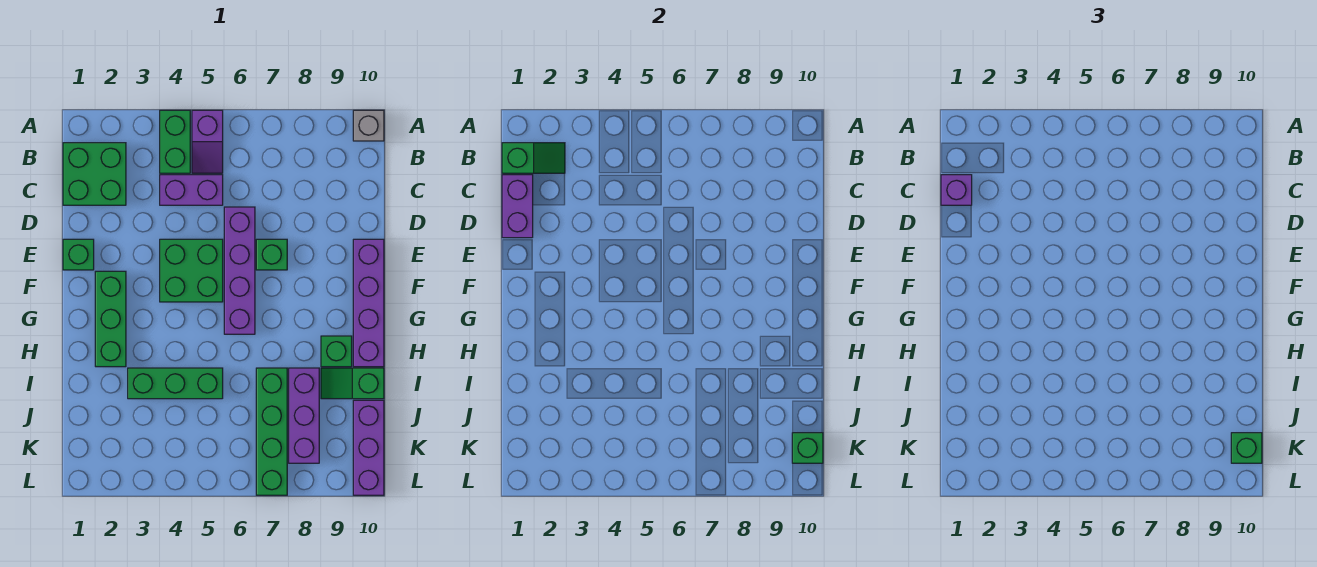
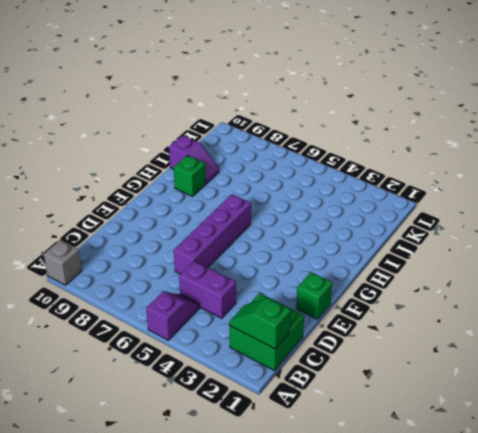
purple slope I9:I10 level 1 top 10 -> green slope I9:I10 level 1 top 10
none -> green brick A4:B4 level 1
none -> green brick E4:F5 level 1
none -> green brick E7 level 1

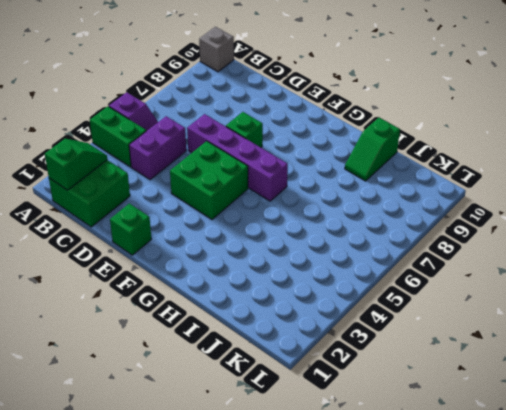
none -> purple brick E10:H10 level 1
none -> green brick F2:H2 level 1
none -> green brick H9 level 1

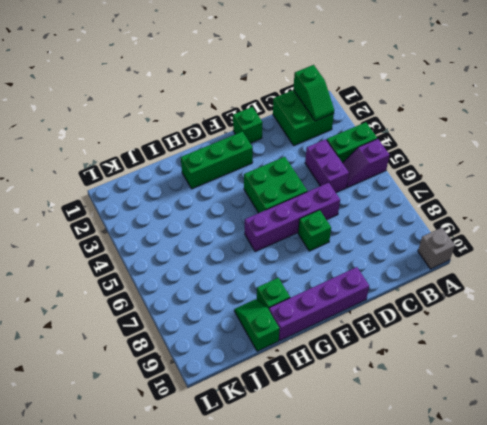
none -> green brick I3:I5 level 1
none -> green brick I7:L7 level 1
none -> purple brick I8:K8 level 1

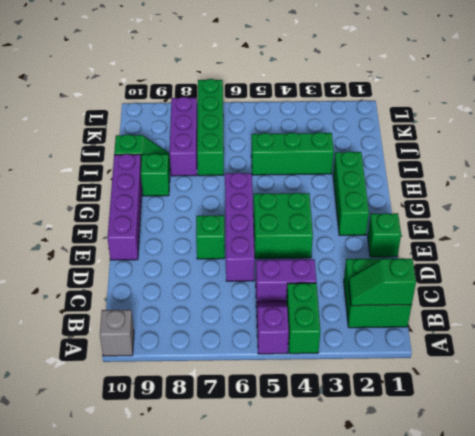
none -> purple brick J10:L10 level 1
none -> purple brick C1:D1 level 2
none -> green brick K10 level 2

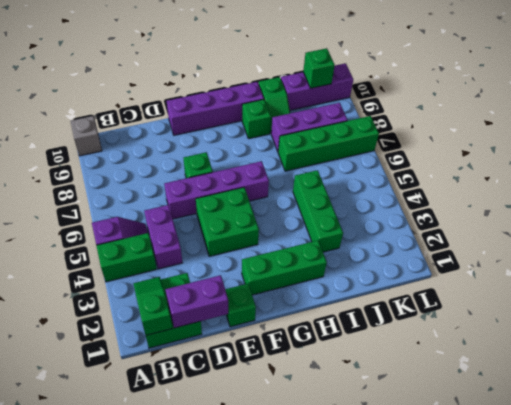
none -> purple brick C1 level 3
none -> green brick K10 level 3

